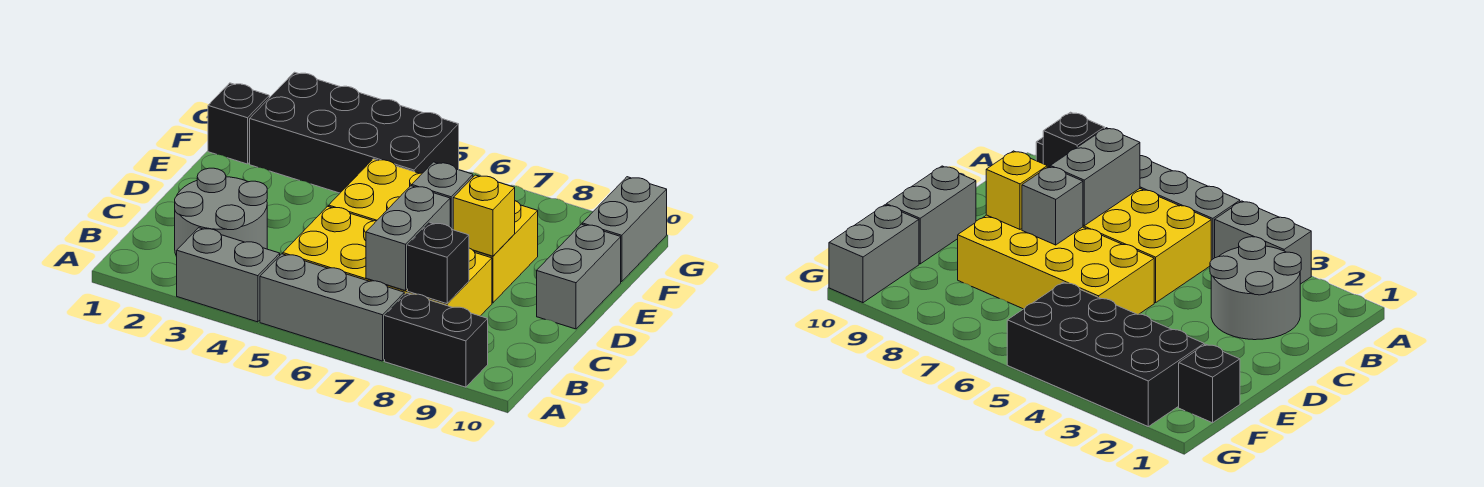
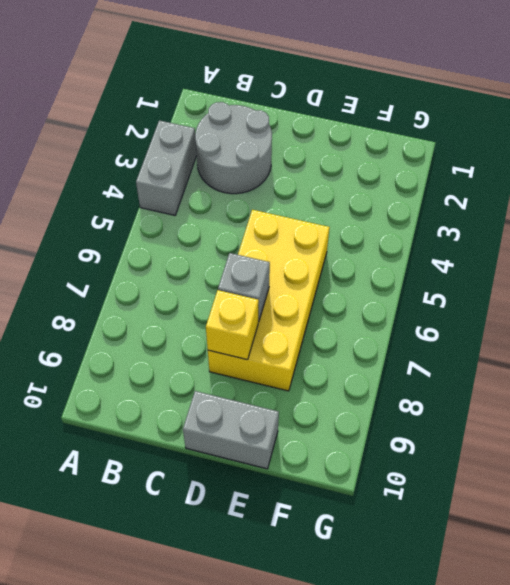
none -> grey brick A5:A7 level 1
none -> black brick A8:A9 level 1
none -> yellow brick B5:C8 level 1

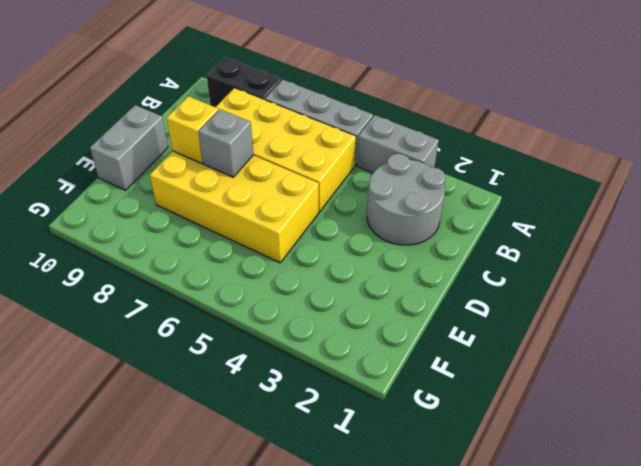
none -> black brick F1 level 1
none -> black brick F2:G5 level 1
none -> grey brick F10:G10 level 1

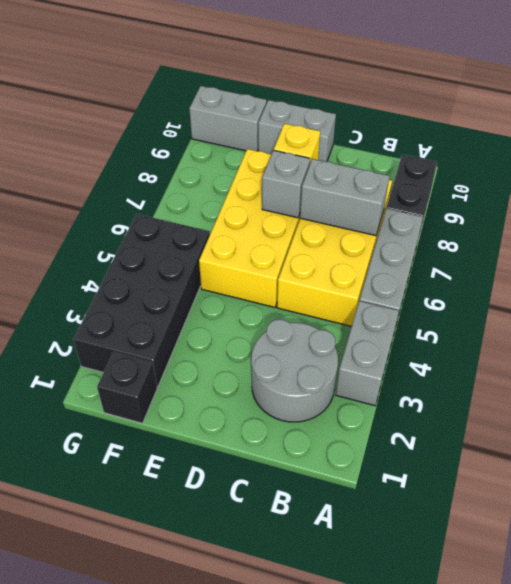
none -> black brick B8 level 2

